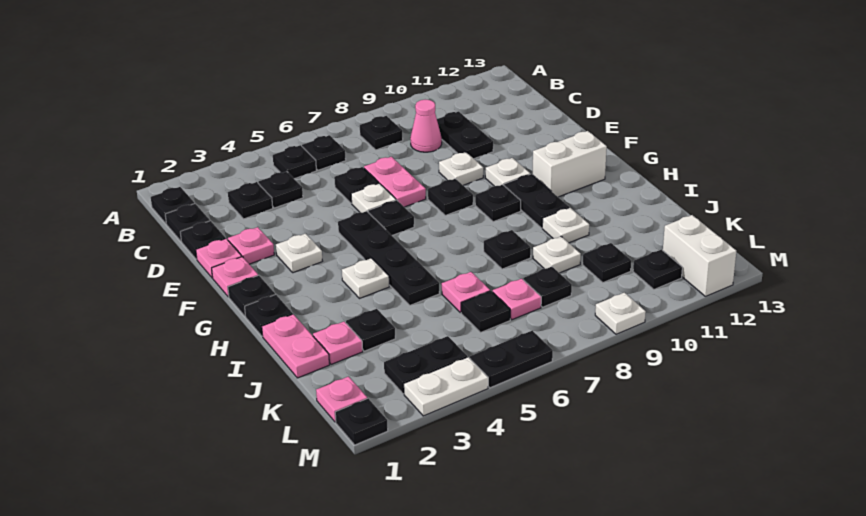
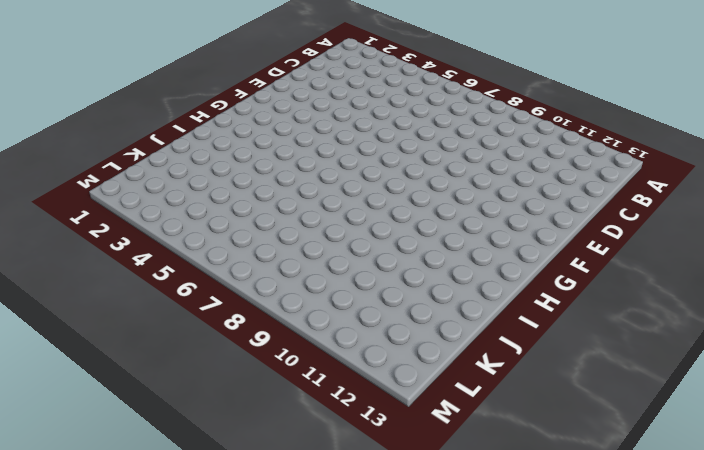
none -> black plate B1 level 1
none -> black plate B5 level 1
none -> black plate B6 level 1
none -> black plate B8 level 1

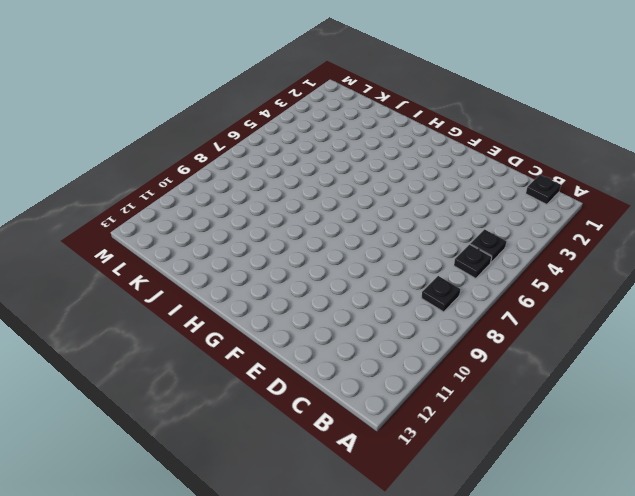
none -> black plate C1 level 1
none -> black plate C3 level 1
none -> black plate C4 level 1
none -> pink cone C9 level 1

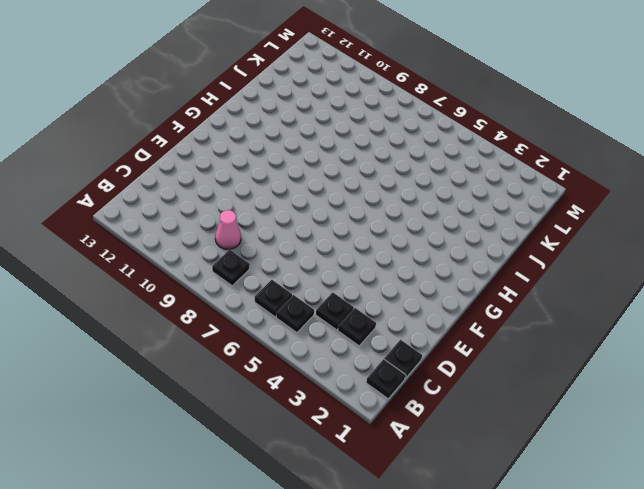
none -> black plate C10:D10 level 1
none -> black plate D1 level 1
none -> black plate D6 level 1
none -> pink plate D7:E7 level 1

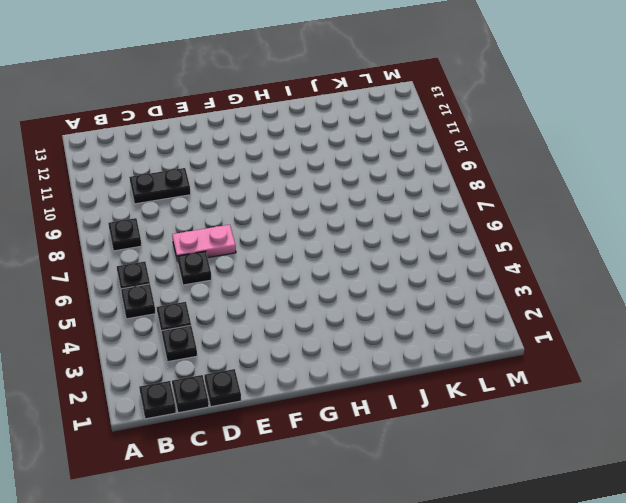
none -> pink cone C9 level 1
none -> pink plate E1 level 1
none -> pink plate E2 level 1
none -> white plate E6 level 1

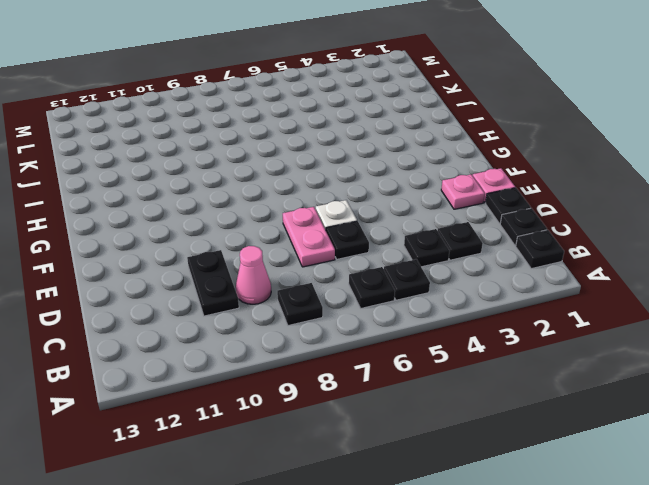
none -> white plate E9 level 1
none -> pink plate F1 level 1
none -> white plate F3 level 1
none -> black plate F5:I5 level 1

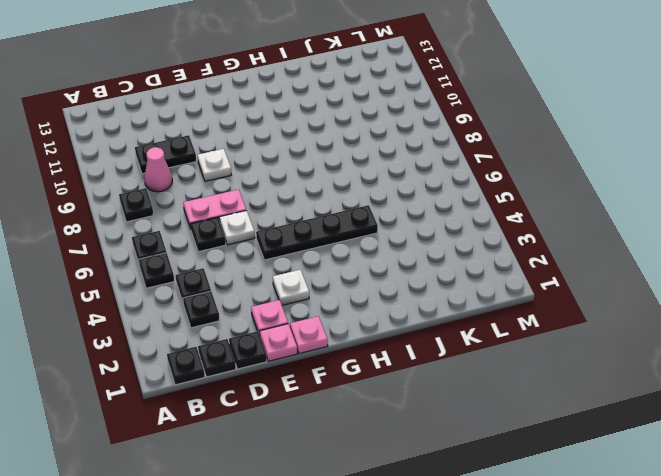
none -> black plate F6 level 1
none -> black plate F8 level 1
none -> white plate F10 level 1
none -> black plate G1 level 1

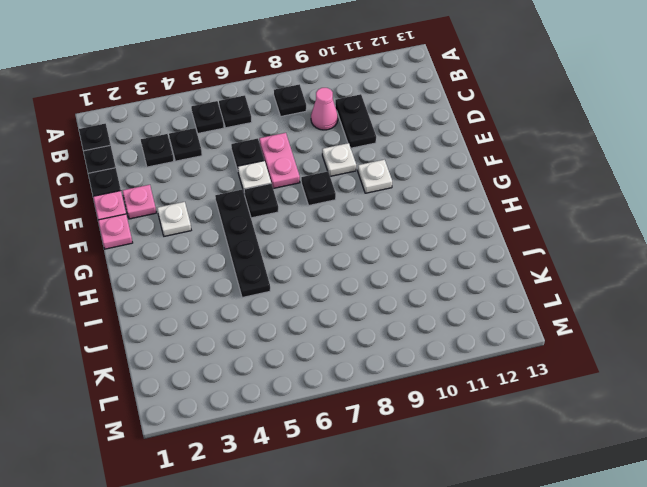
none -> black plate G1 level 1
none -> black plate G9 level 1
none -> black plate G10:H10 level 1
none -> white brick G11:G12 level 1

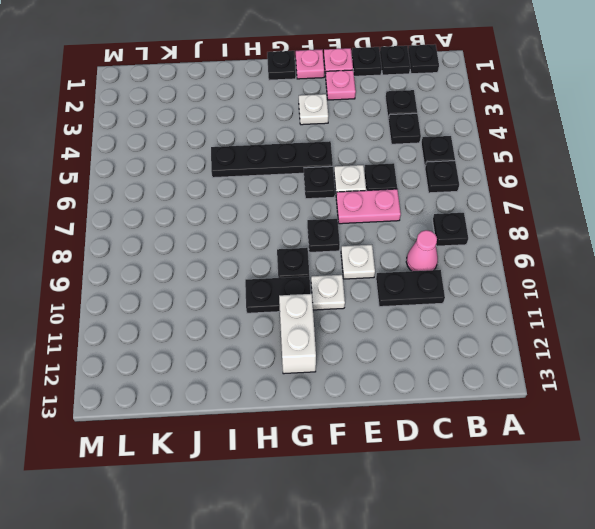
none -> black plate H1 level 1
none -> white plate H4 level 1
none -> pink plate I1:J1 level 1
none -> black plate I8 level 1

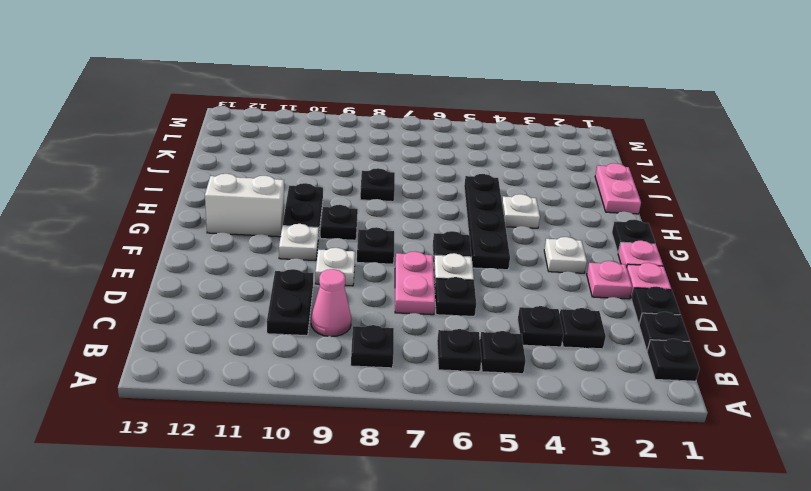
none -> black plate H1 level 1
none -> white plate I10 level 1
none -> pink plate J2 level 1
none -> black plate J3 level 1

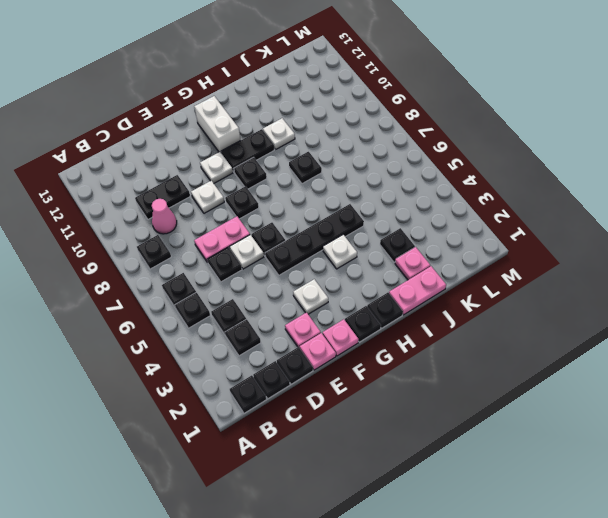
none -> pink plate J6 level 1
none -> white plate J9 level 1
none -> black plate K6 level 1
none -> pink plate K7 level 1

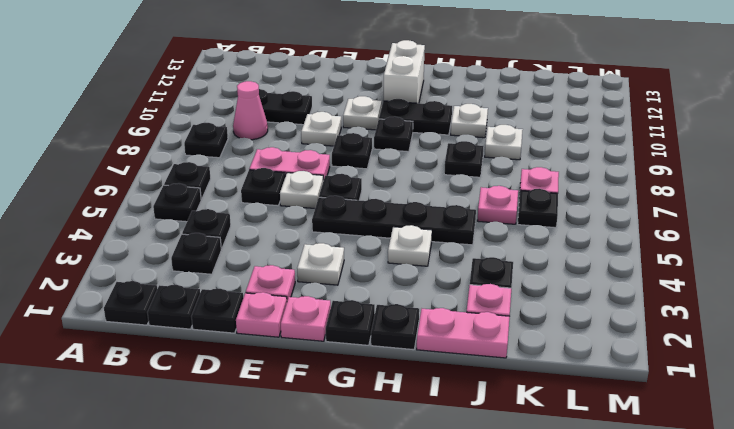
none -> black plate K8 level 1
none -> black plate K10 level 1
none -> pink plate L1 level 1
none -> black plate L3:L4 level 1

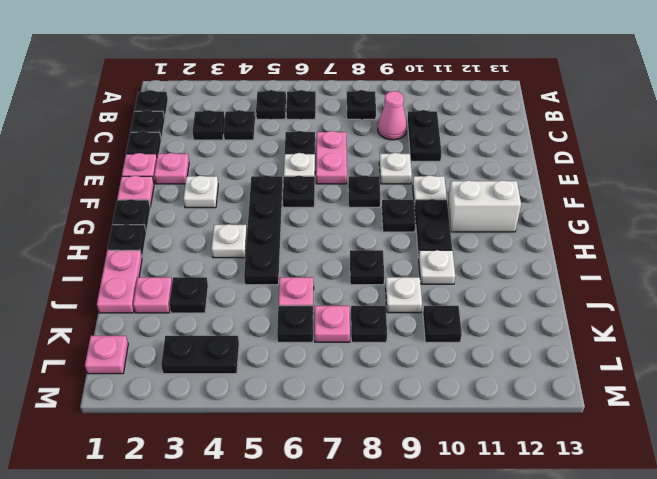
none -> black plate L11 level 1
none -> white brick L12:M12 level 1
none -> black plate M1 level 1
none -> white plate M3:M4 level 1

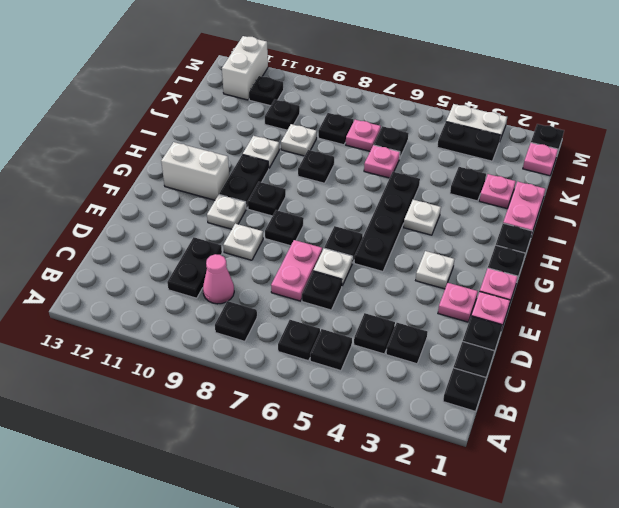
none -> black plate M5:M6 level 1
none -> white plate M9 level 1

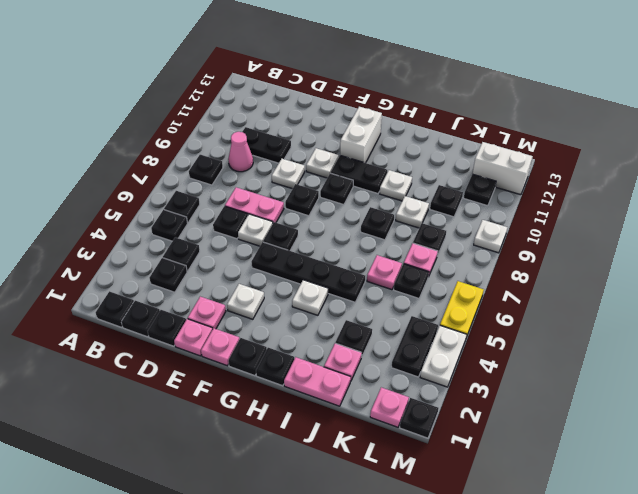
yellow plate M5:M6 level 1 -> black plate M5:M6 level 1

